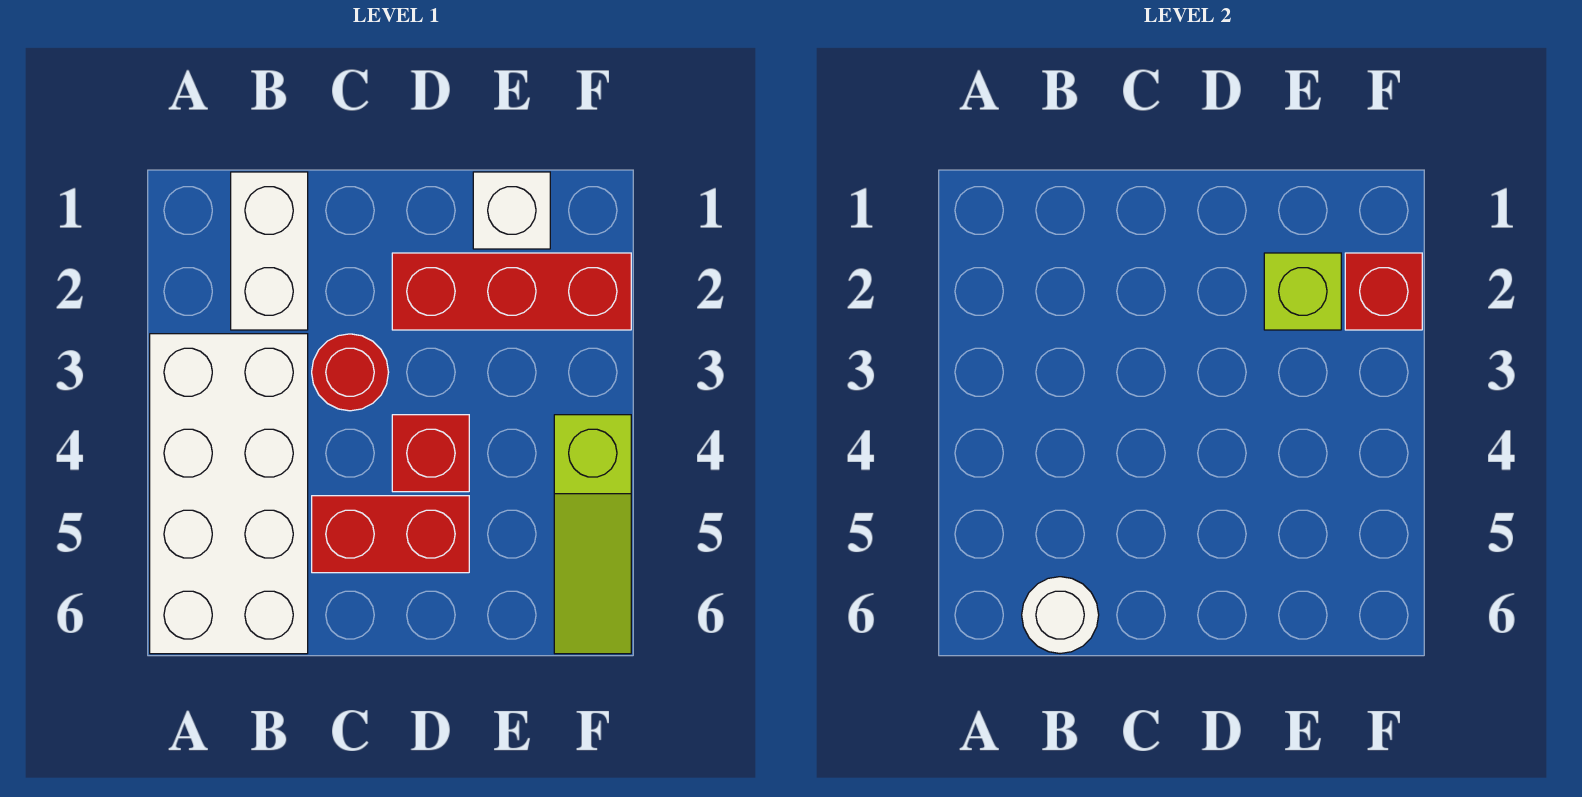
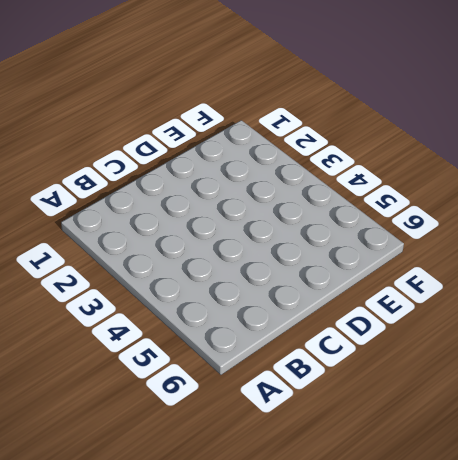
none -> white brick A3:B6 level 1
none -> white brick B1:B2 level 1

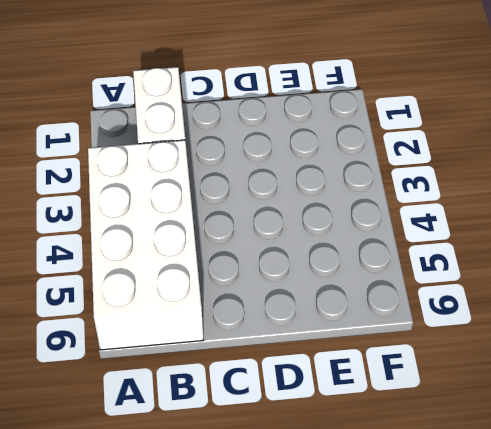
none -> red round brick C3 level 1
none -> red brick C5:D5 level 1

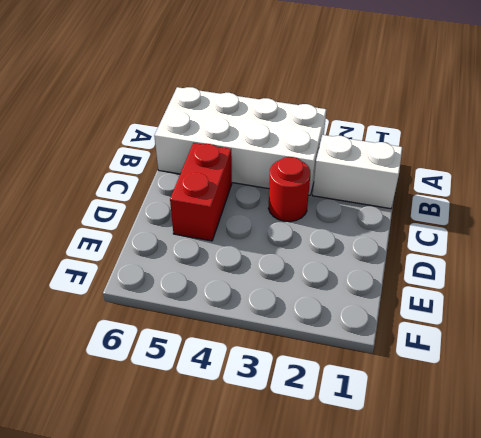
none -> red brick D2:F2 level 1
none -> red brick D4 level 1

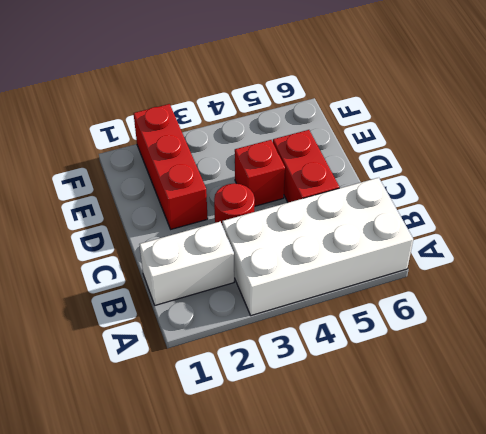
none -> white brick E1 level 1
none -> lime slope F4:F6 level 1 top 4

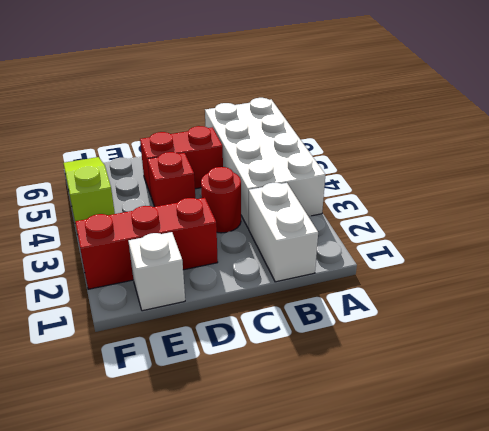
none -> white round brick B6 level 2
none -> lime brick E2 level 2

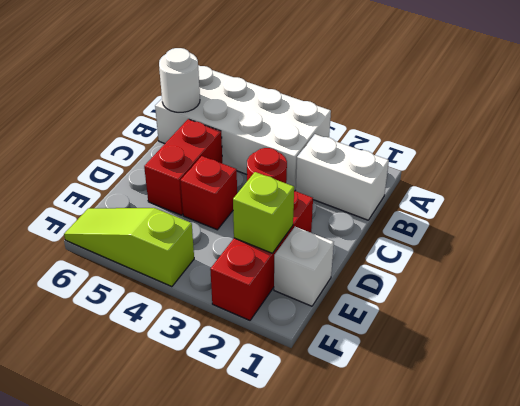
none -> red brick F2 level 2

